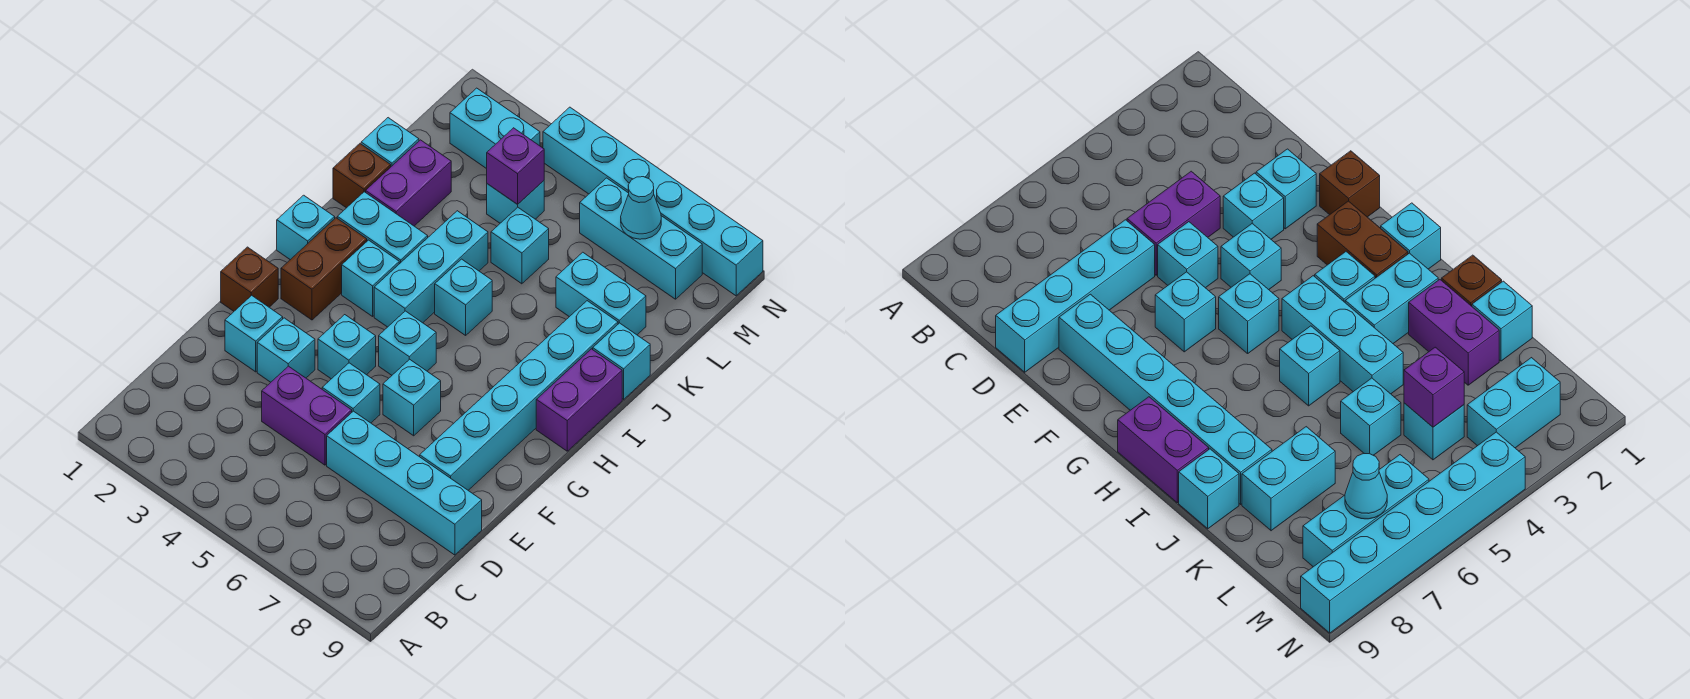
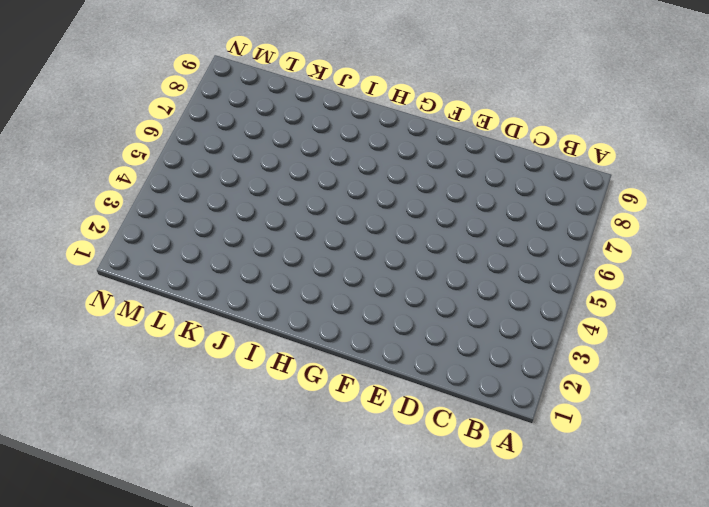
none -> purple brick D4:D5 level 1
none -> cyan brick D6:D9 level 1
none -> cyan brick E2 level 1

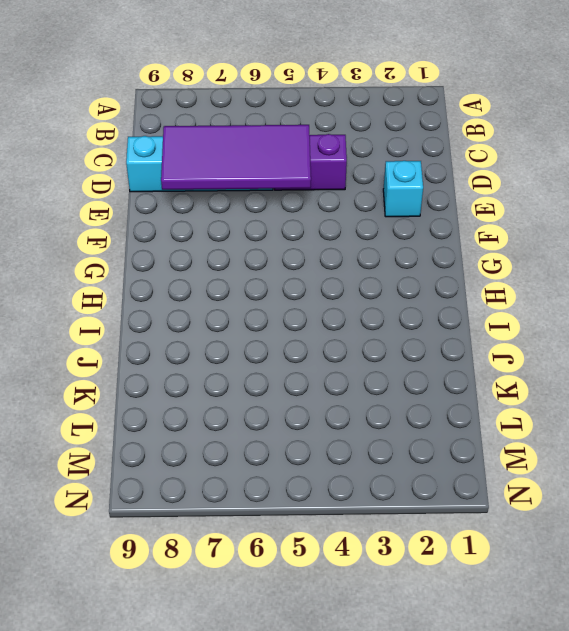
purple tile D5:E8 level 2 -> none
none -> cyan brick E3 level 1
none -> cyan brick E5 level 1
none -> cyan brick E8:J8 level 1

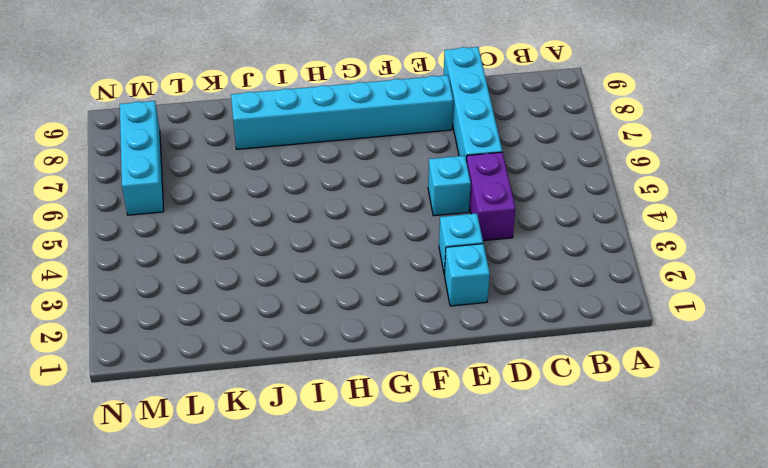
none -> brown brick F1 level 1
none -> cyan brick F4 level 1
none -> cyan brick F6 level 1

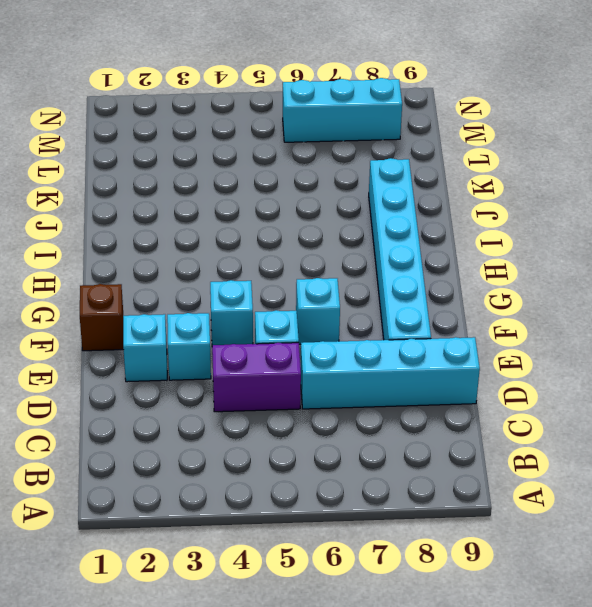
none -> brown brick G2:H2 level 1
none -> cyan brick G5 level 1
none -> cyan brick H1 level 1

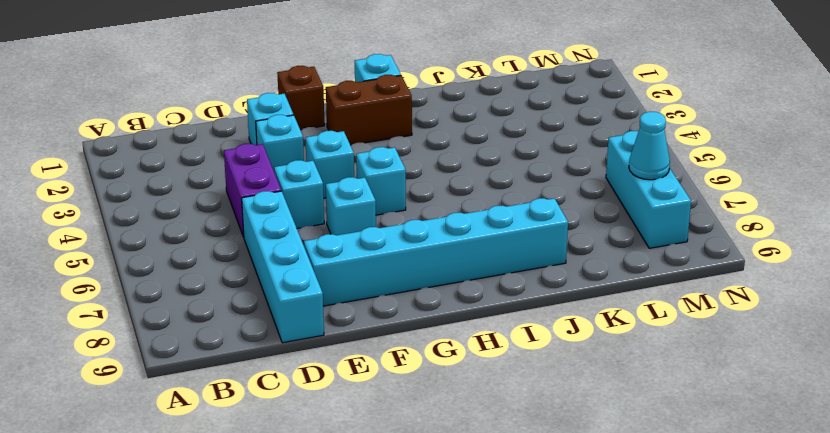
none -> cyan brick H3 level 1
none -> cyan brick H4:J4 level 1
none -> purple brick H9:I9 level 1

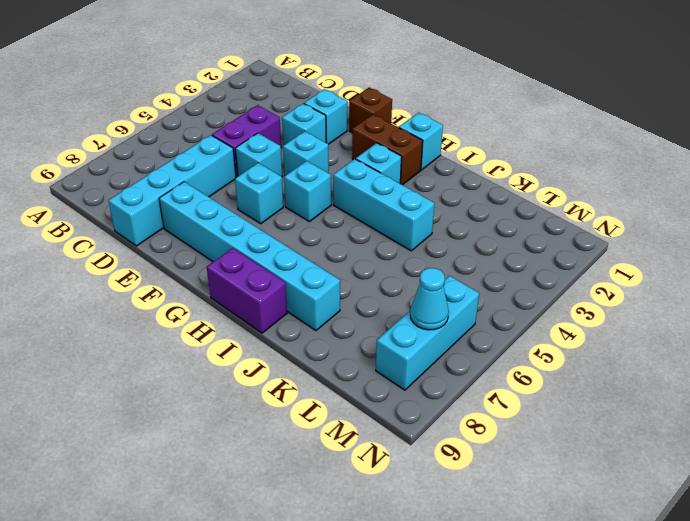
none -> cyan brick I2:I3 level 1
none -> cyan brick I5 level 1
none -> brown brick J1 level 1

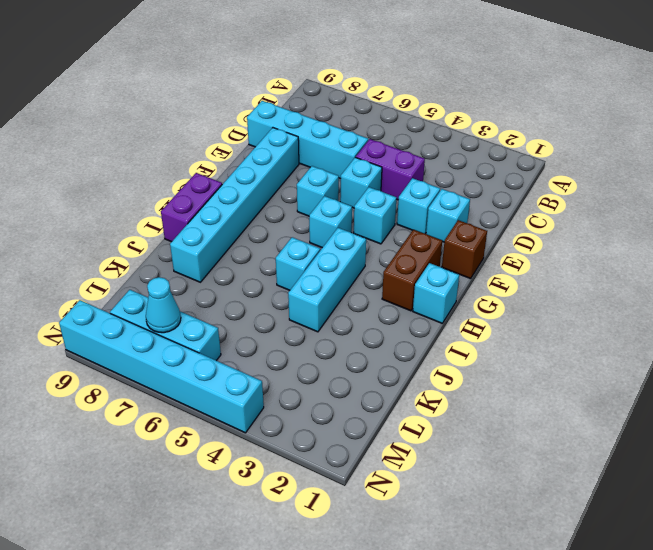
none -> cyan brick H3 level 1
none -> cyan brick I2:I3 level 1
none -> brown brick J1 level 1

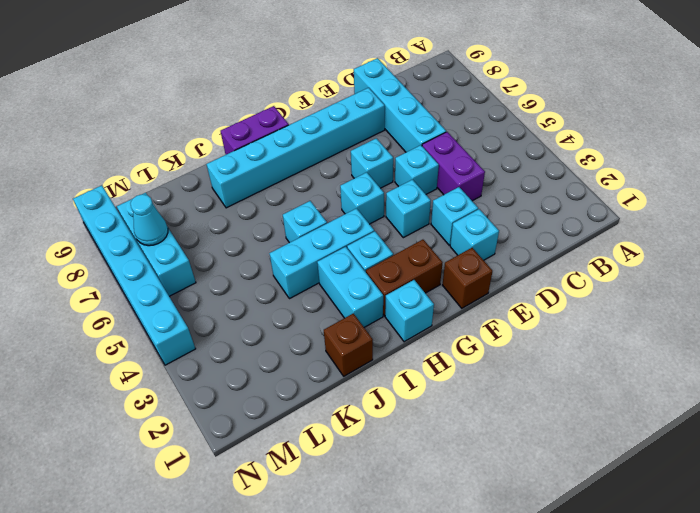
none -> purple brick J2:K2 level 1
none -> cyan brick J9 level 1
none -> cyan brick K1 level 1

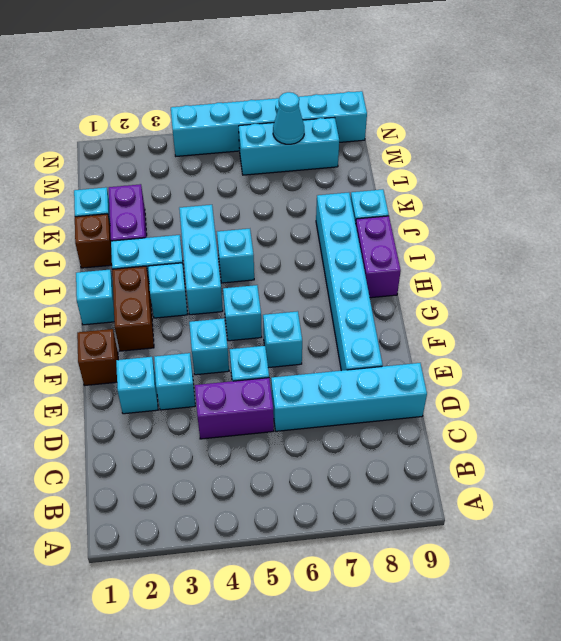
none -> cyan brick K5 level 1
none -> cyan brick K7:K8 level 1
none -> cyan brick L4 level 1

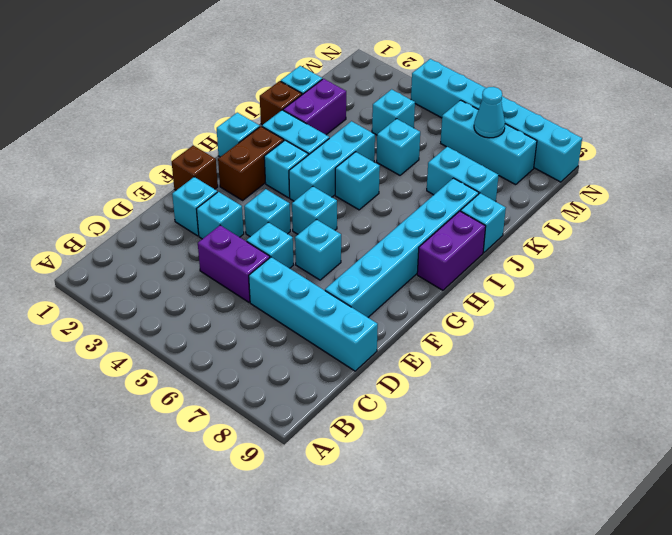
none -> cyan brick M2:M3 level 1
none -> purple brick L4 level 2

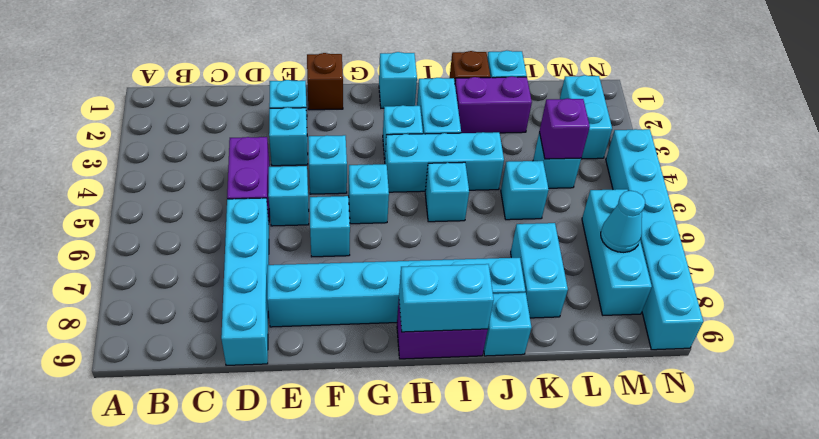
cyan brick H9:I9 level 2 -> none
none -> brown brick G2:H2 level 1

